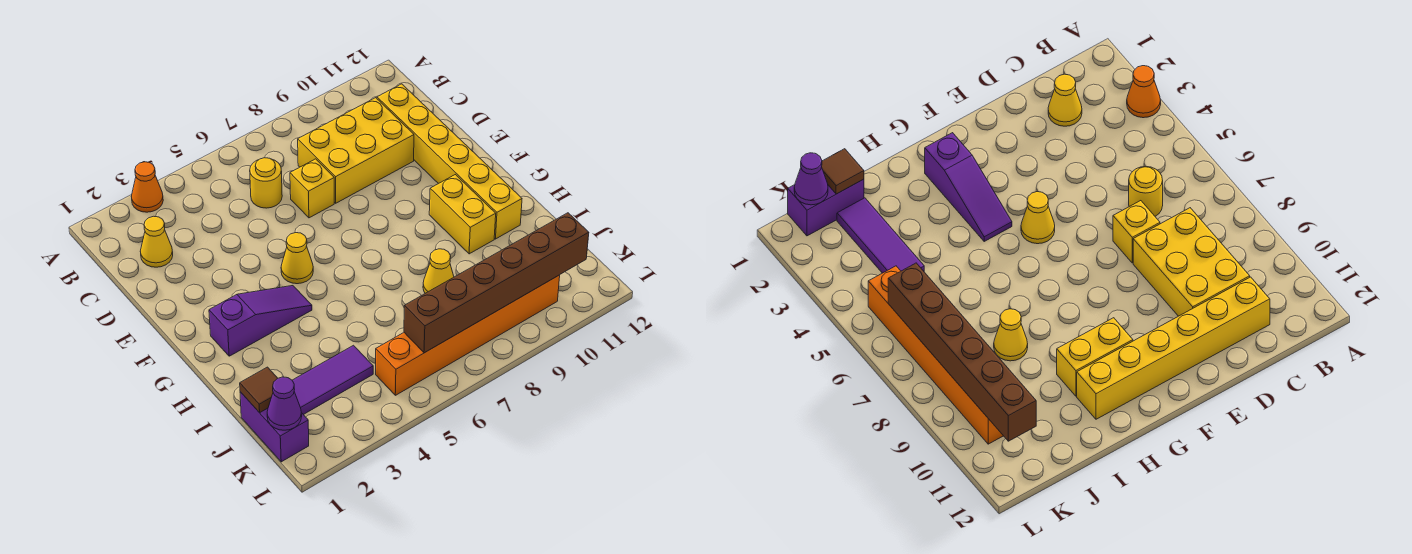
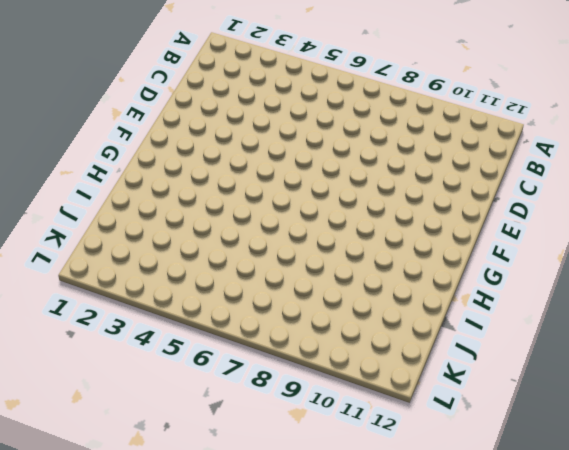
none -> orange cone A3 level 1
none -> yellow cone C2 level 1
none -> yellow round brick C6 level 1

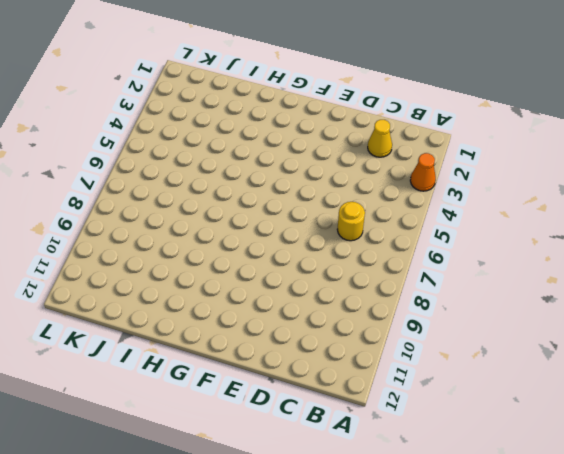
none -> yellow brick C8:D10 level 1
none -> yellow brick C11:H11 level 1
none -> yellow brick D7 level 1

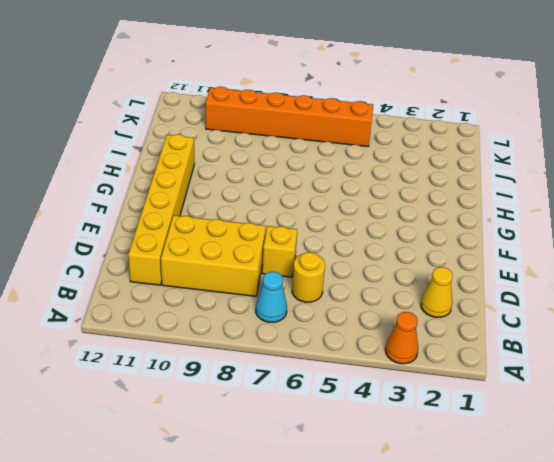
cyan cone B7 level 1 -> none
none -> yellow cone F5 level 1
none -> purple slope G2:G4 level 1 top 2
none -> yellow brick G10:H10 level 1

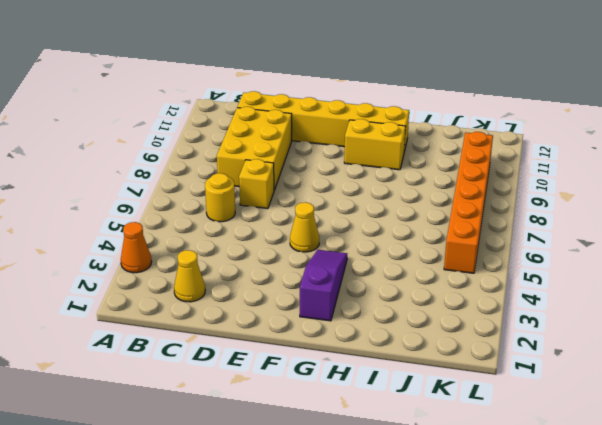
none -> yellow cone I8 level 1
none -> purple brick J1:K1 level 1
none -> purple tile J2:J4 level 1

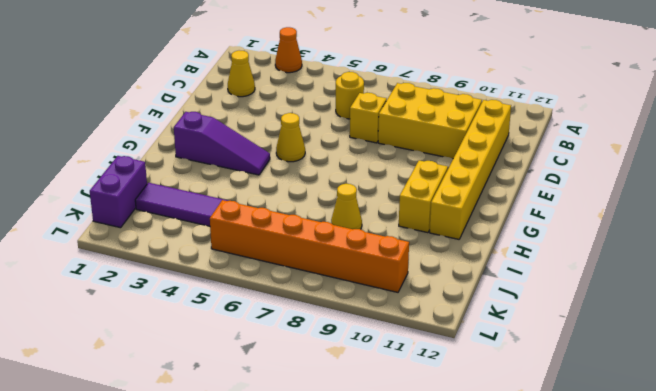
none -> brown tile J1 level 2
none -> purple cone K1 level 2
none -> brown brick K6:K11 level 2

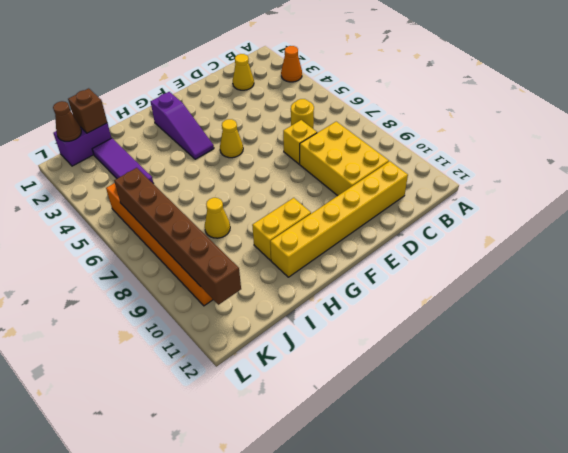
brown brick J1 level 2 -> brown tile J1 level 2
brown cone K1 level 2 -> purple cone K1 level 2

